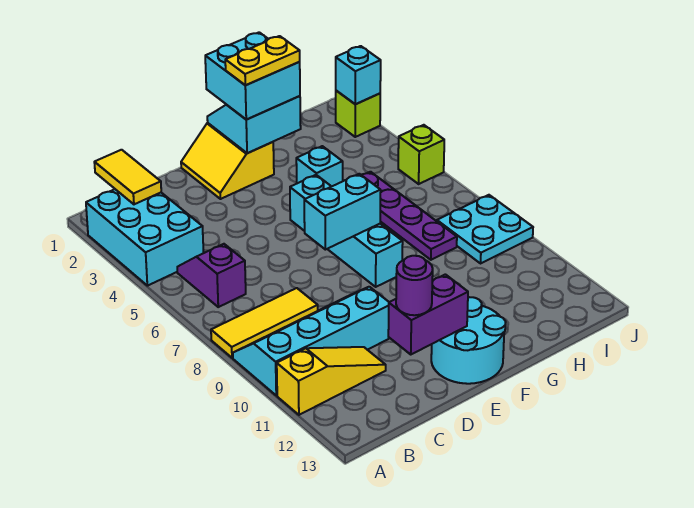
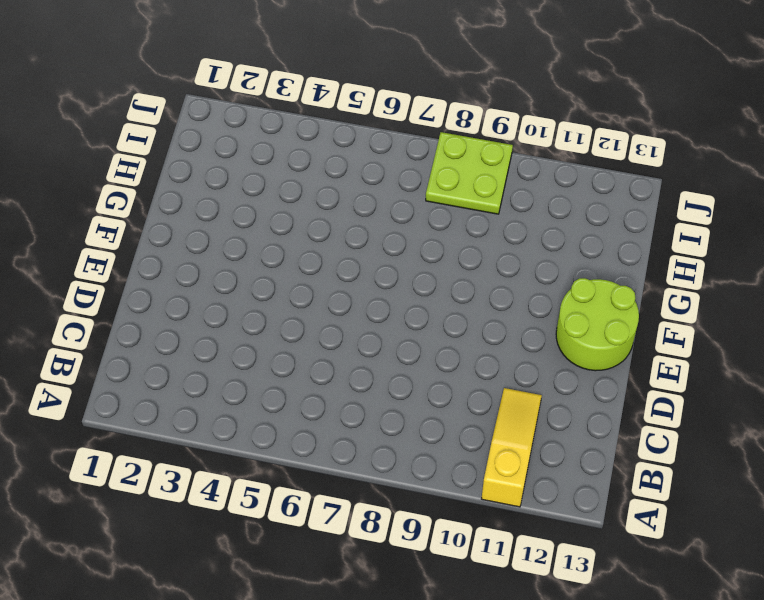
lime round brick E12:F13 level 1 -> cyan round brick E12:F13 level 1
lime plate I8:J9 level 1 -> cyan plate I8:J9 level 1
none -> cyan brick A2:B4 level 1
none -> yellow tile A8:C8 level 1
none -> cyan slope A9:D10 level 1 top 10

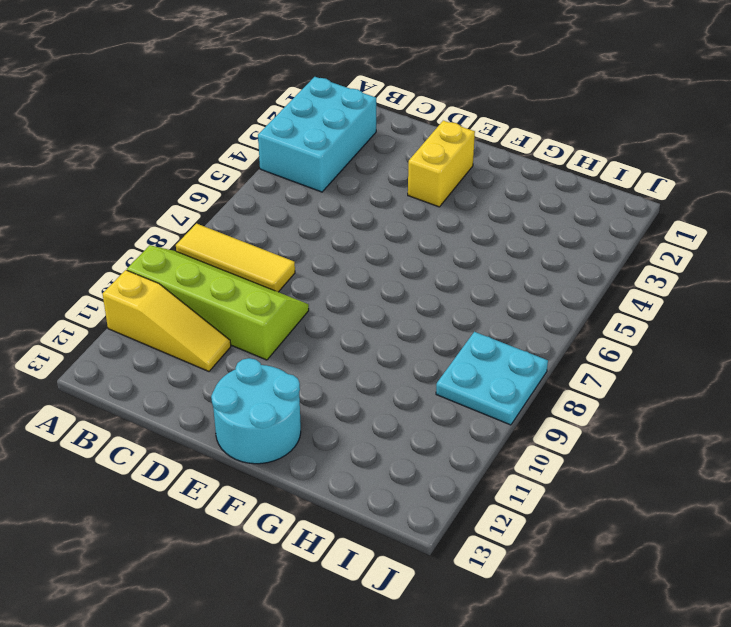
lime slope A9:D10 level 1 top 10 -> cyan slope A9:D10 level 1 top 10
yellow brick E2:E3 level 1 -> yellow slope E1:F2 level 1 top F
none -> purple slope B5:B6 level 1 top 6
none -> cyan brick F5:F8 level 1
none -> cyan brick G4 level 1

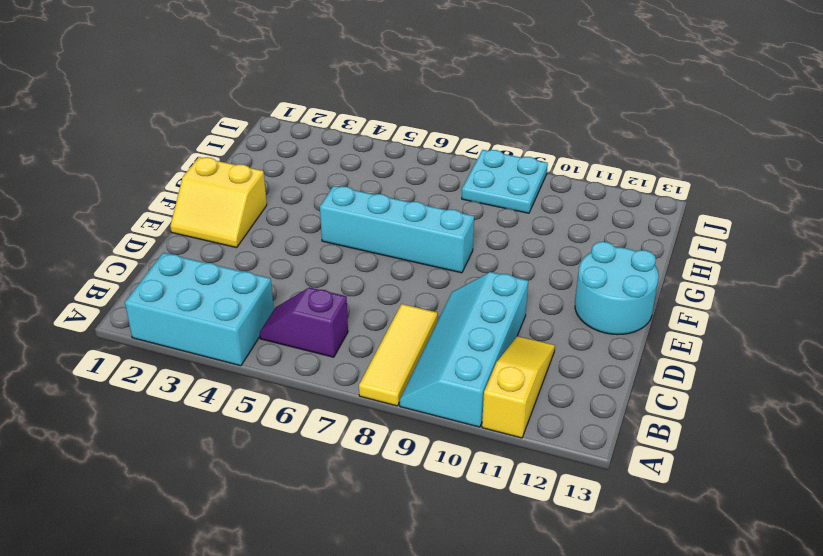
none -> cyan brick G4 level 1
none -> purple plate H5:H8 level 1
none -> lime brick J2 level 1

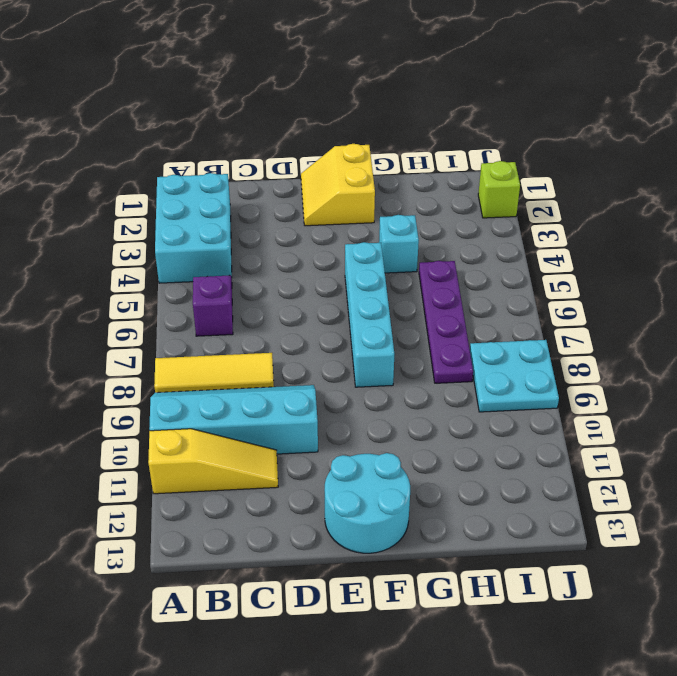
none -> lime brick J5 level 1
none -> yellow tile B1:B2 level 2
none -> purple brick D12:E12 level 2

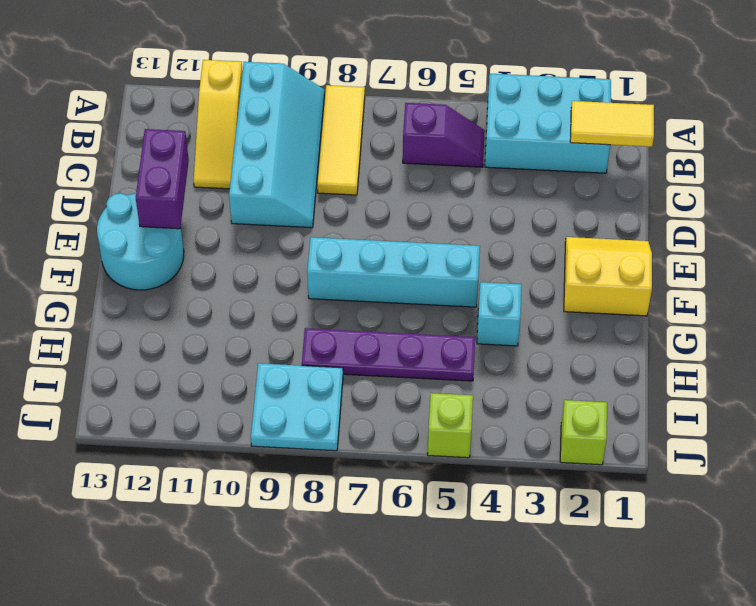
none -> cyan brick E7:F7 level 2
none -> cyan slope F1:G2 level 2 top 2
none -> cyan brick J2 level 2

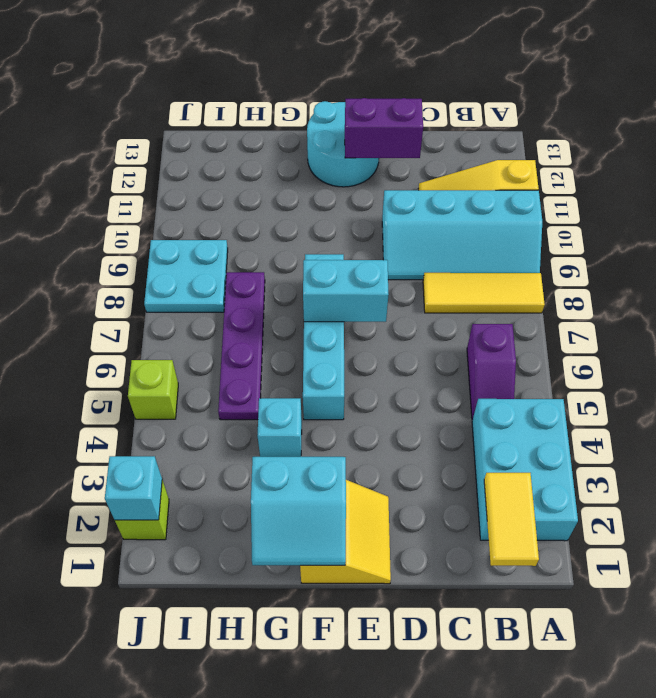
none -> purple round brick D12 level 3
none -> cyan brick F1:G2 level 3
none -> yellow plate F2:G2 level 4

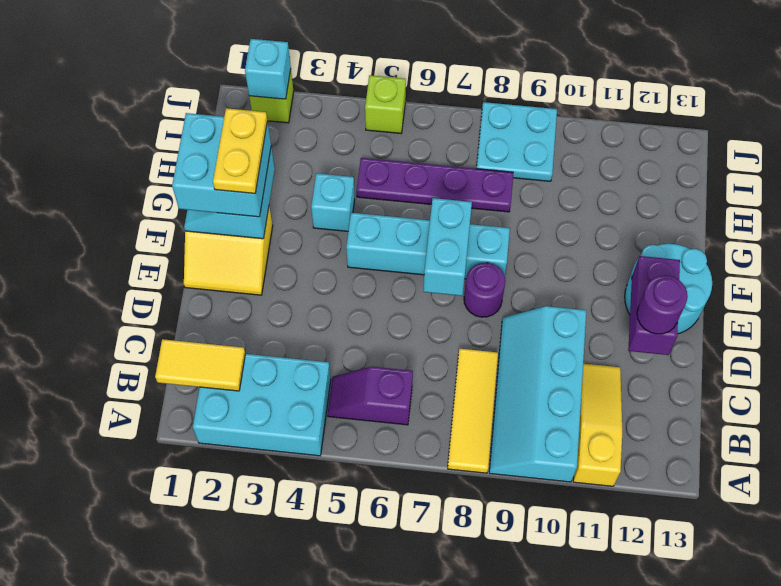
purple round brick E8 level 1 -> none

